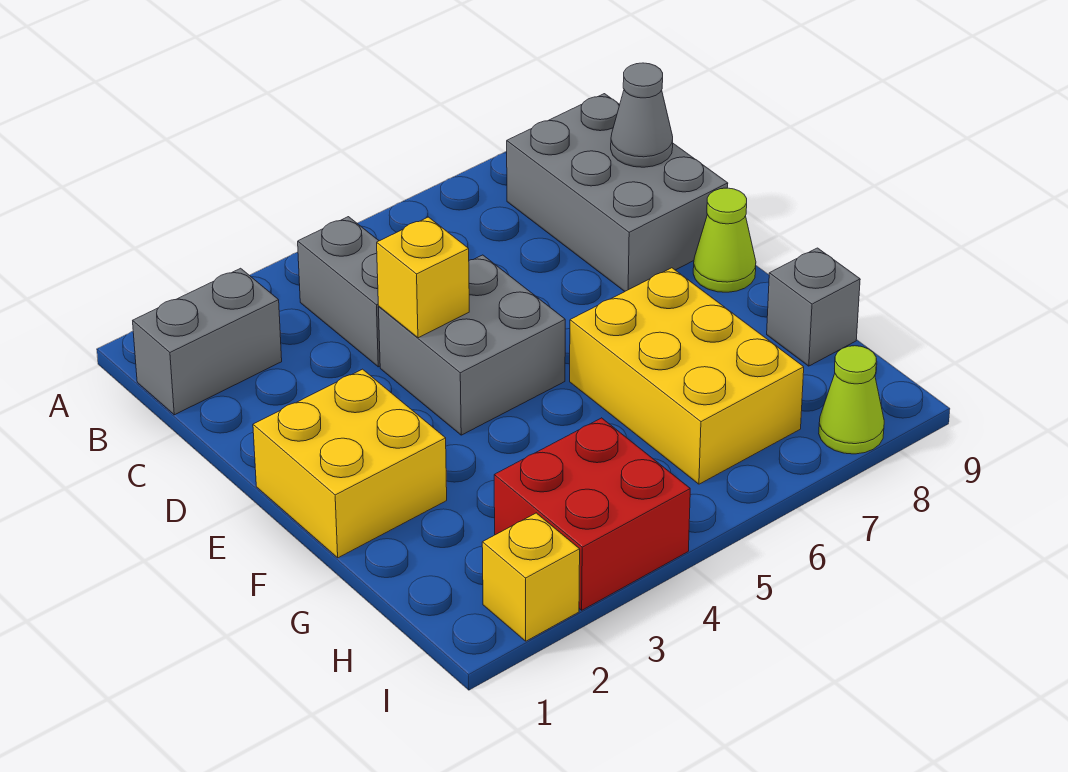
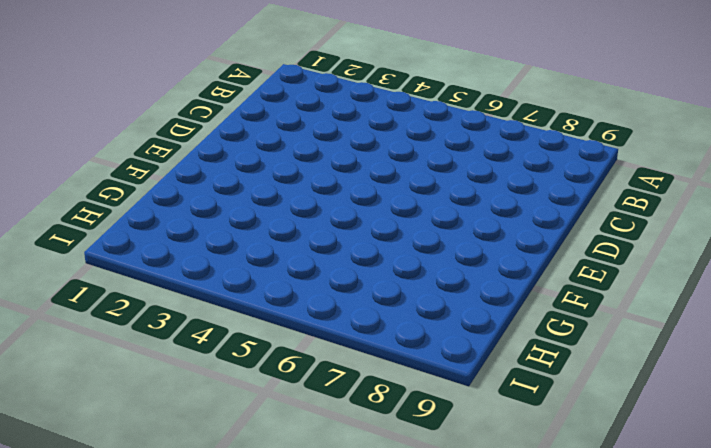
none -> grey brick B1:B2 level 1
none -> grey brick B4:C4 level 1
none -> grey brick B8:D9 level 1

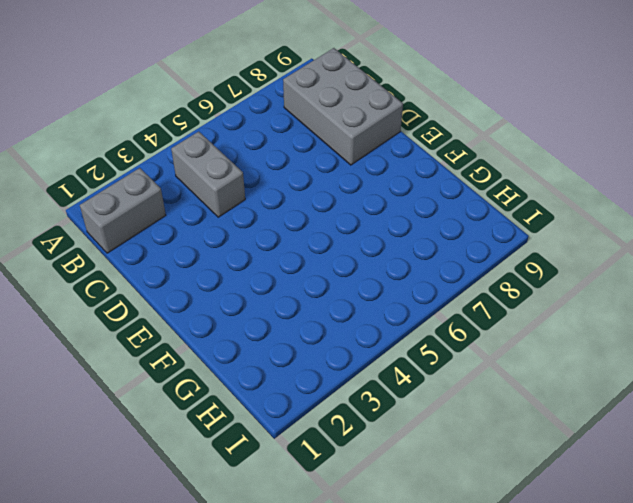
none -> grey brick D4:E5 level 1
none -> yellow brick E1:F2 level 1
none -> lime cone E9 level 1

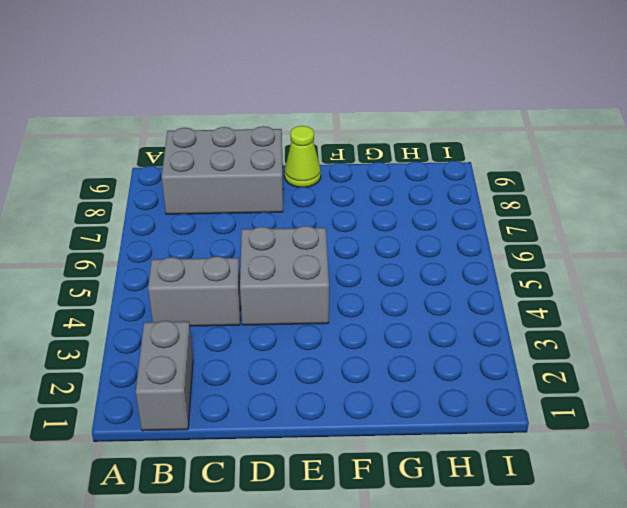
none -> yellow brick E1:F2 level 1
none -> yellow brick F6:H7 level 1
none -> grey brick G9 level 1

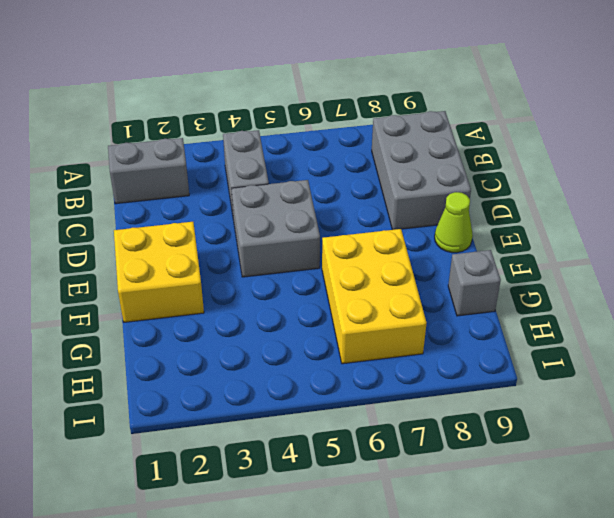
none -> red brick H3:I4 level 1
none -> yellow brick I2 level 1
none -> lime cone I8 level 1

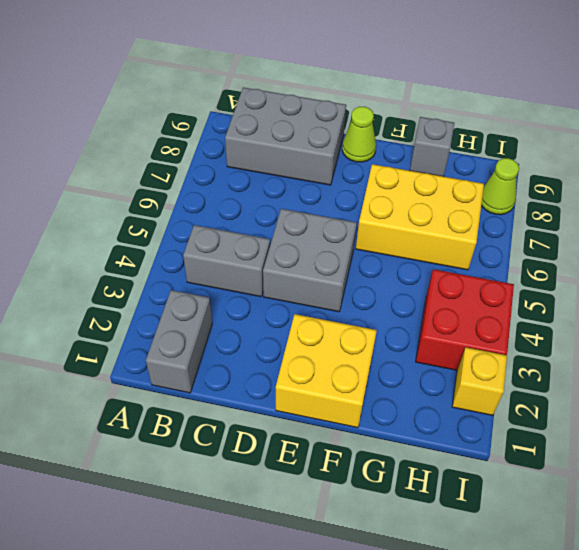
none -> grey cone C9 level 2
none -> yellow brick D4 level 2

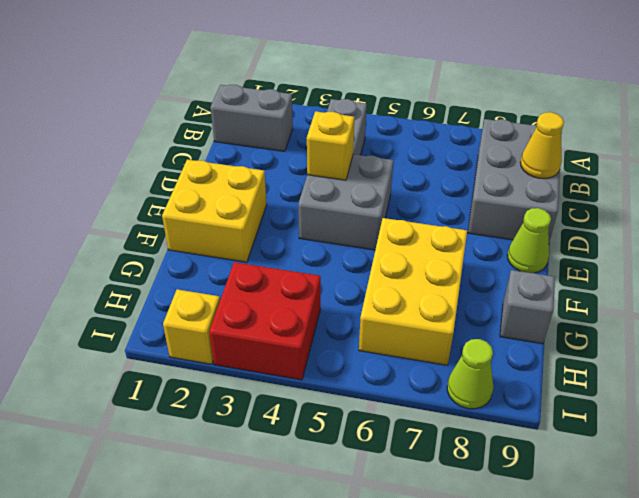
yellow cone C9 level 2 -> grey cone C9 level 2

